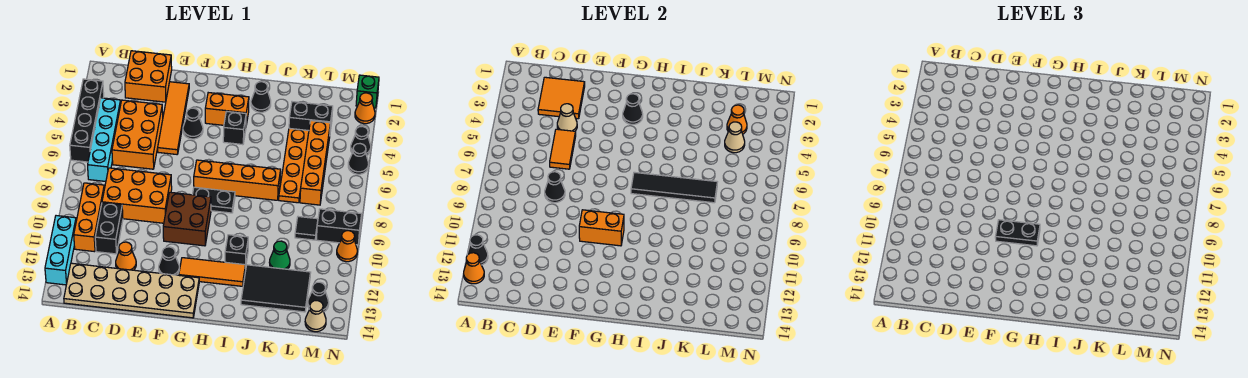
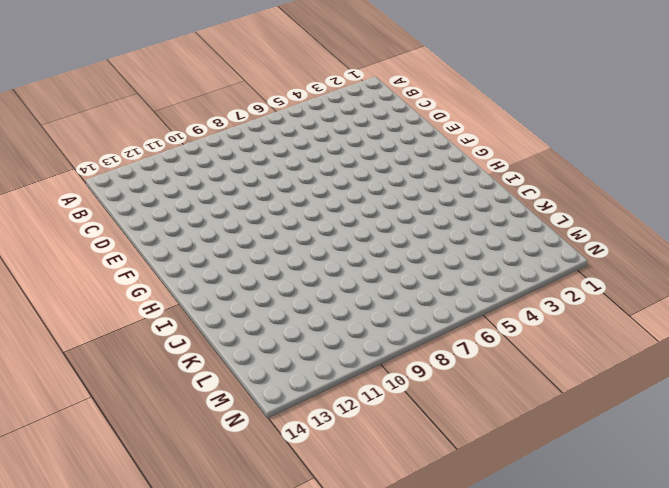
none -> black brick A3:A6 level 1
none -> cyan brick A11:A13 level 1
none -> cyan brick B4:B7 level 1
none -> orange brick B9:B11 level 1

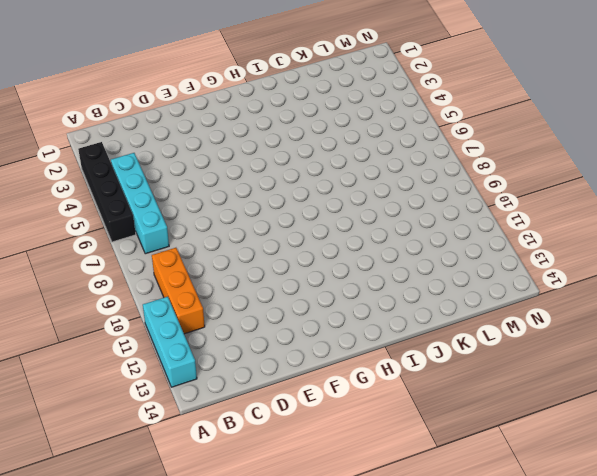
none -> tan plate B13:G14 level 1
none -> orange brick C1:D2 level 1
none -> orange brick C4:D6 level 1
none -> orange brick C8:E9 level 1

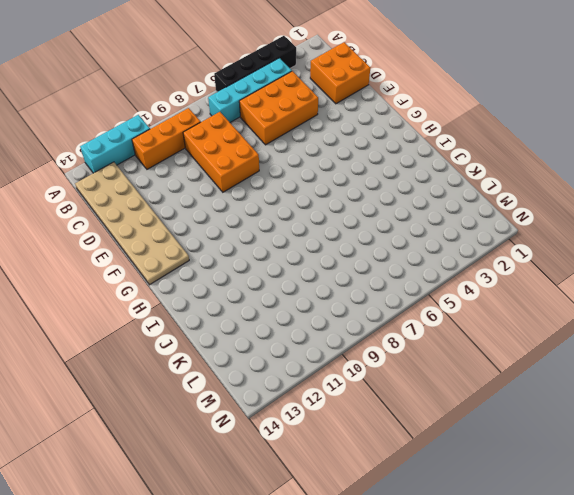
none -> black brick C10:C11 level 1
none -> orange cone D12 level 1
none -> orange tile E2:E5 level 1
none -> black cone F4 level 1

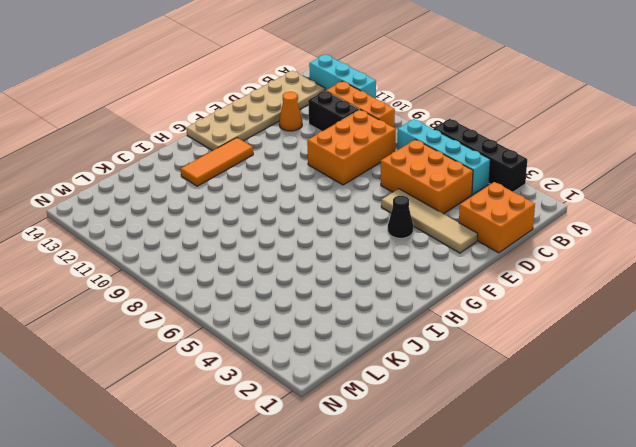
tan tile E2:E5 level 1 -> orange tile E2:E5 level 1
none -> brown brick F9:G10 level 1
none -> black cone F12 level 1
none -> orange brick G3:H3 level 1
none -> orange brick G7:J7 level 1

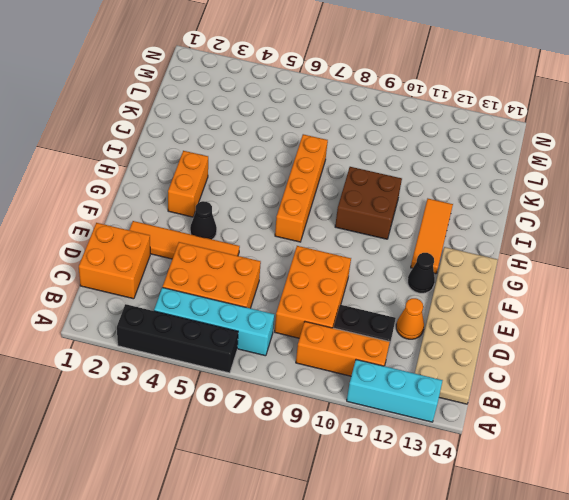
brown brick H9:I10 level 1 -> brown brick F9:G10 level 1
none -> black plate G8:H8 level 1
none -> black brick H4 level 1
none -> black cone I2 level 1
none -> black brick I11 level 1

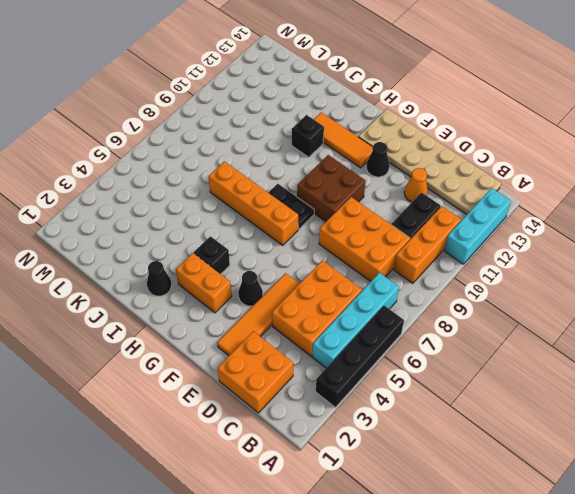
none -> black tile J12:L13 level 1
none -> black brick K3:L3 level 1
none -> orange plate K4:K7 level 1
none -> green cone K11 level 1

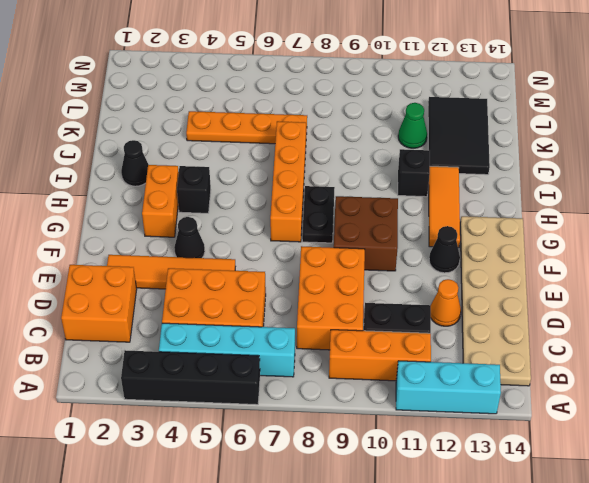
none -> black brick K3:L3 level 1
none -> orange brick L4:L7 level 1
none -> black tile L9 level 1
none -> black brick M9:N9 level 1

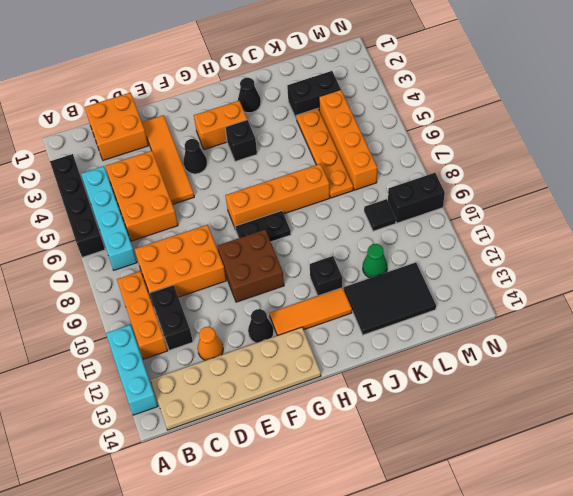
none -> black cone M13 level 1
none -> tan cone M14 level 1
none -> green brick N1 level 1
none -> orange cone N2 level 1

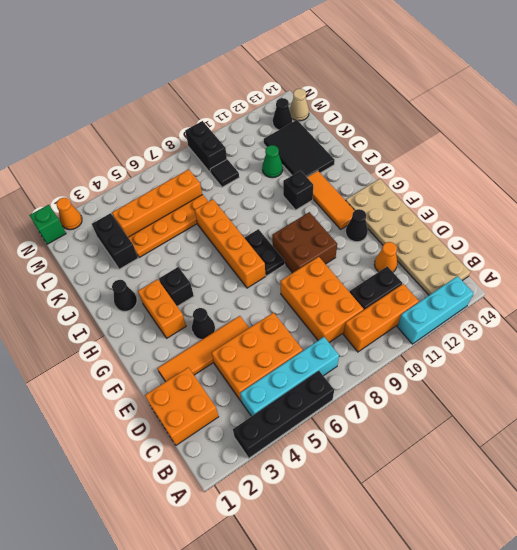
none -> black cone N4 level 1
none -> black cone N5 level 1
none -> orange cone N10 level 1
none -> black cone A12 level 2

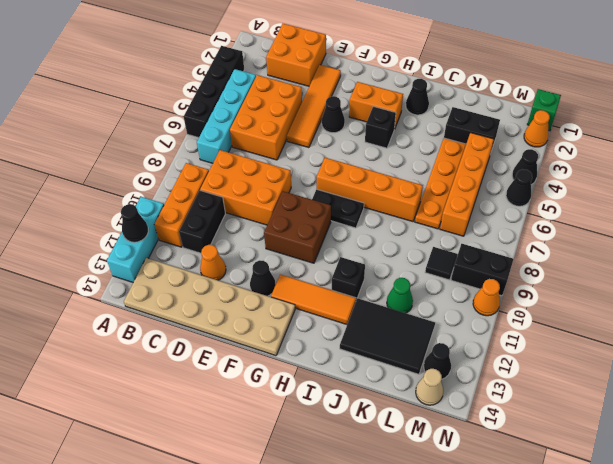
none -> orange cone A13 level 2
none -> orange tile C2:D3 level 2
none -> tan cone D4 level 2
none -> orange tile D5:D6 level 2

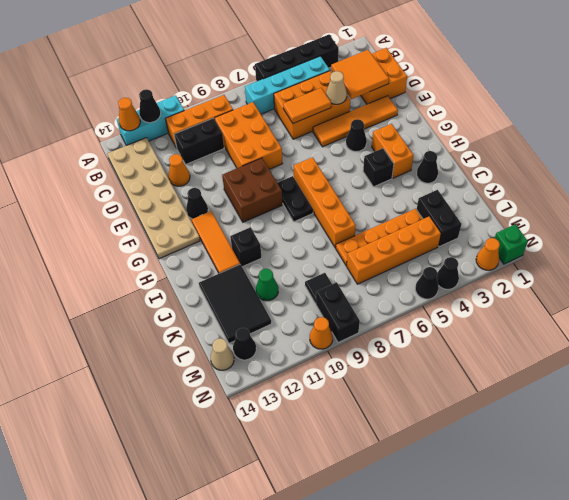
none -> black cone D8 level 2
none -> orange brick F10:G10 level 2
none -> black cone G3 level 2
none -> black tile H7:K7 level 2

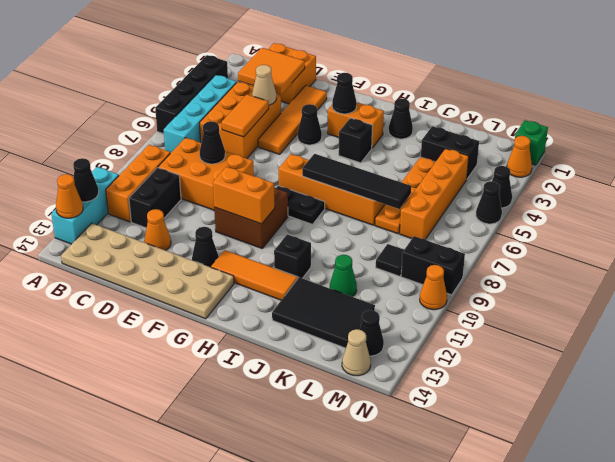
none -> orange cone L3 level 2
none -> tan cone L4 level 2
none -> black plate F10:G10 level 3

